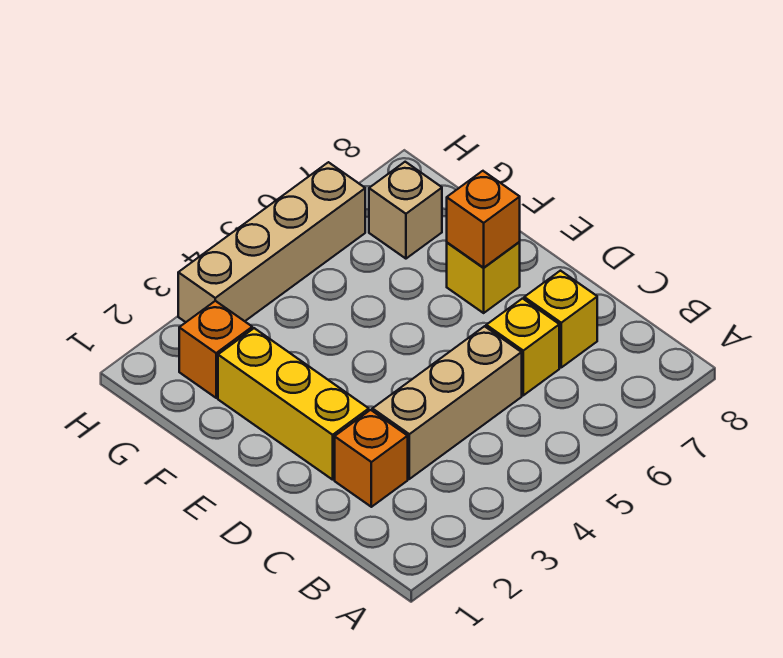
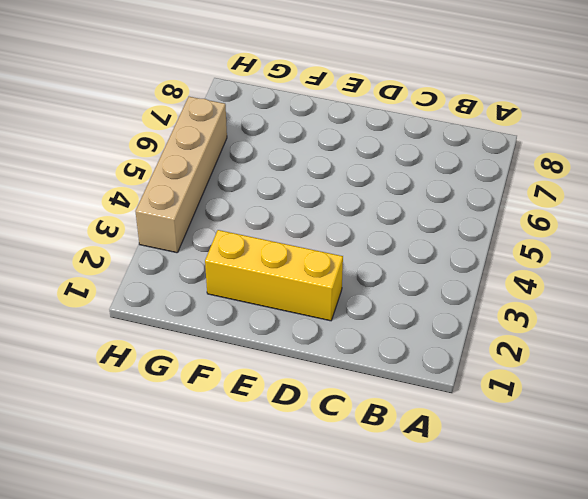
none -> orange brick C2 level 1
none -> tan brick C3:C5 level 1

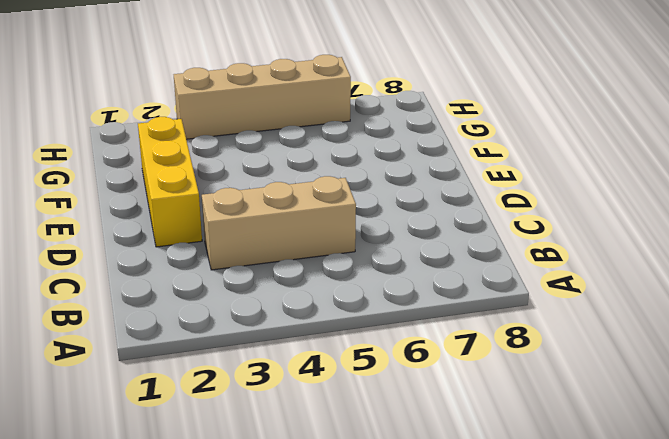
none -> orange brick C2 level 1
none -> yellow brick C6 level 1

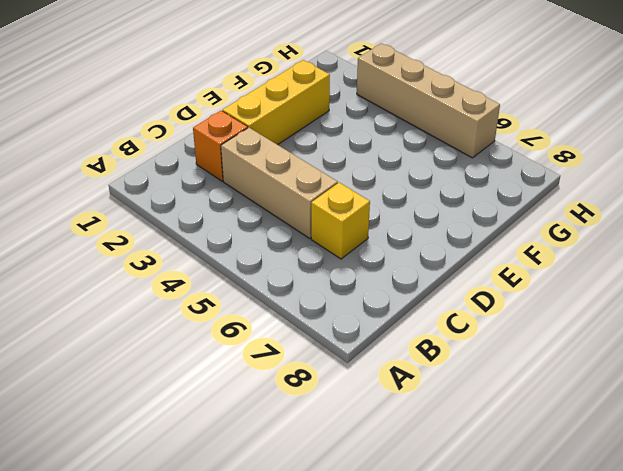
none -> yellow brick C7 level 1
none -> yellow brick E7 level 1

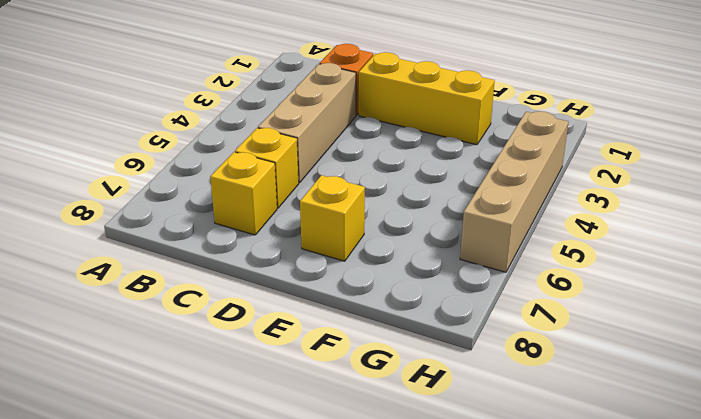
none -> orange brick G2 level 1
none -> tan brick G7 level 1

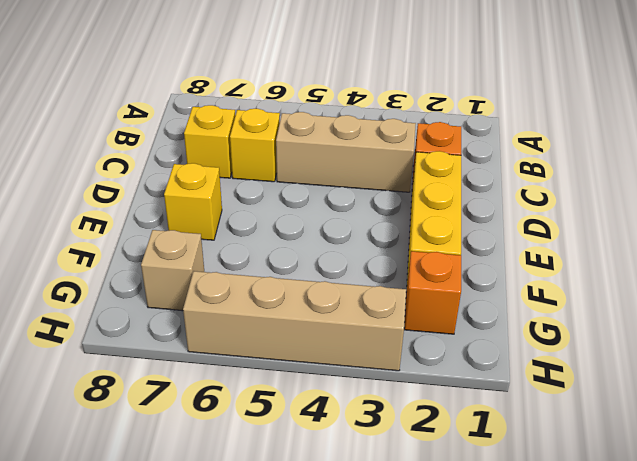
none -> orange brick E7 level 2

